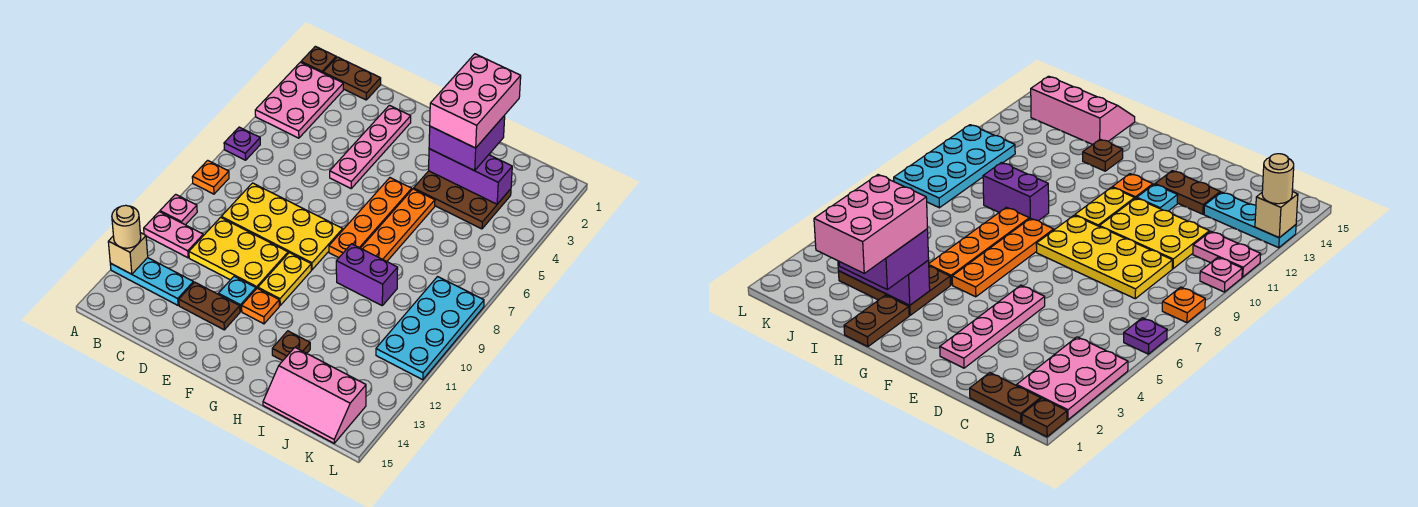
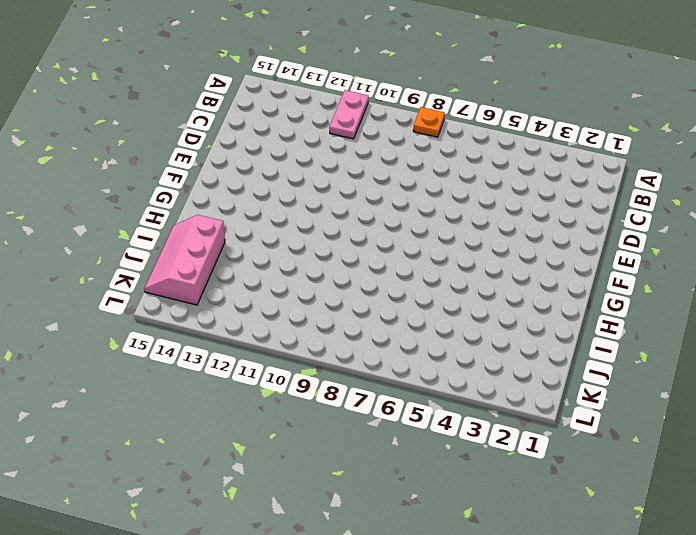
none -> brown plate A1 level 1
none -> pink plate A2:B4 level 1
none -> purple plate A6 level 1

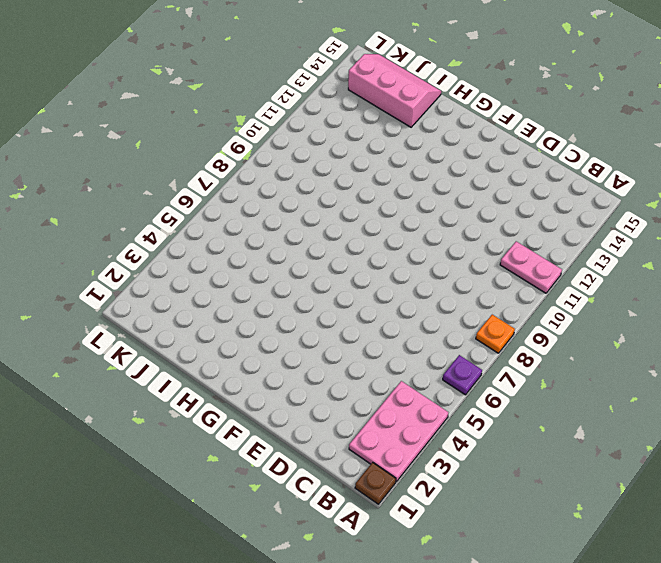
none -> pink plate A10 level 1
none -> cyan plate A13:C13 level 1
none -> brown plate B1:C1 level 1

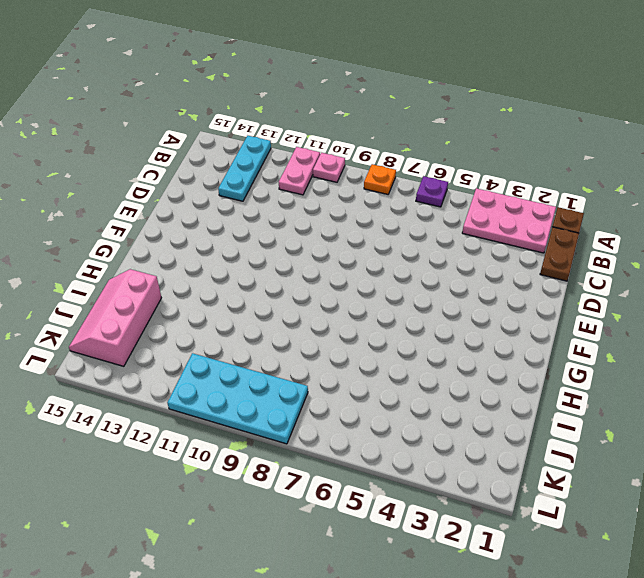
none -> yellow plate C8:F9 level 1
none -> yellow plate C10:E11 level 1
none -> brown plate D13:E13 level 1

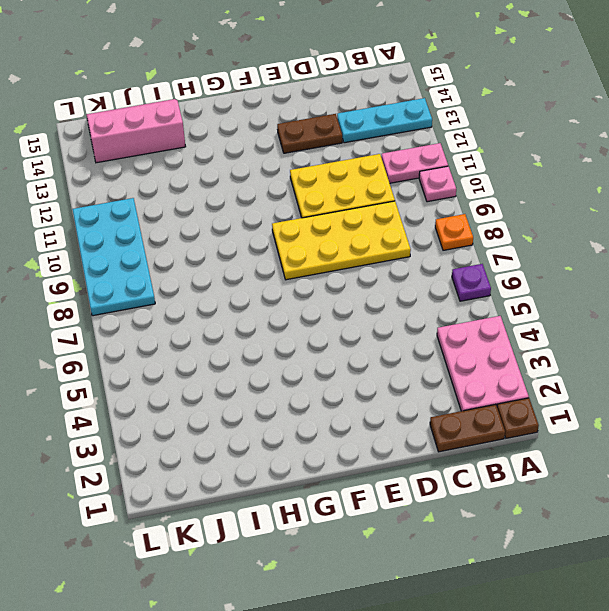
none -> pink plate E2:E5 level 1
none -> cyan plate E12 level 1
none -> yellow plate F10:F11 level 1

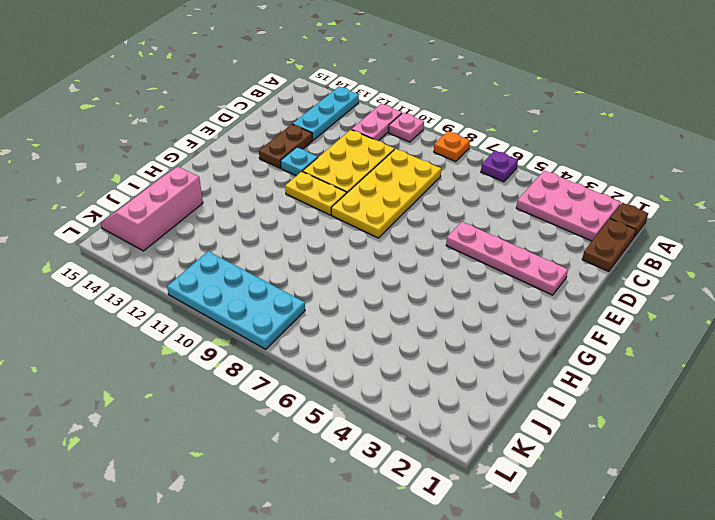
none -> orange plate F12 level 1
none -> orange plate G5:G8 level 1
none -> brown plate H1:H2 level 1

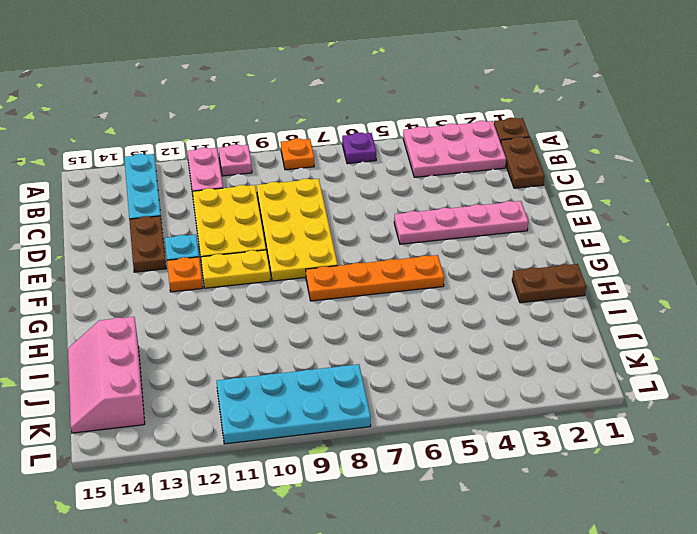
none -> brown plate H3:J4 level 1
none -> orange plate H5:H8 level 1
none -> purple brick H9:I9 level 1

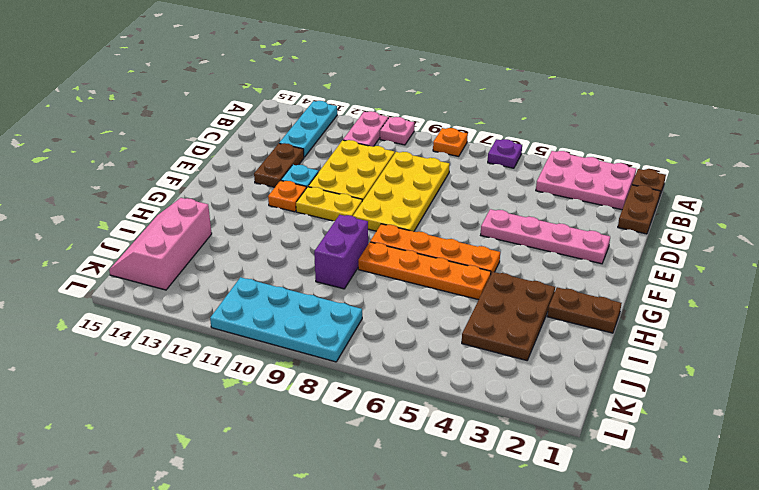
none -> brown plate H13 level 1
none -> tan brick A13 level 2
none -> purple brick H3:J3 level 2

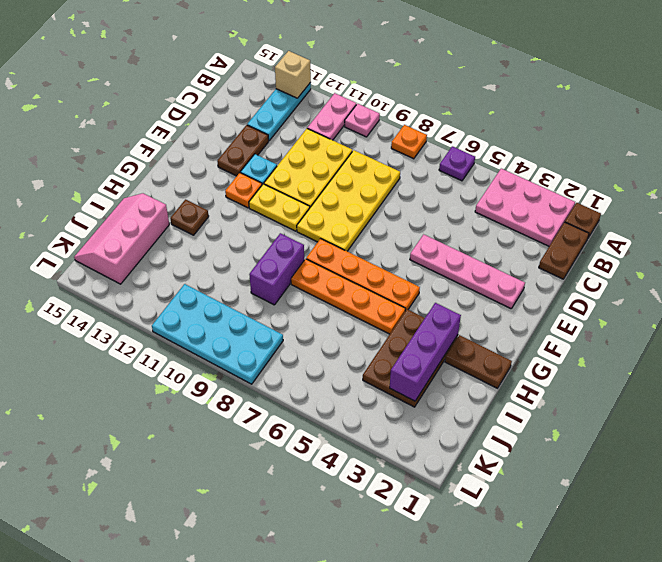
none -> tan round brick A13 level 3
none -> purple brick H2:I3 level 3
none -> pink brick H1:I3 level 4

